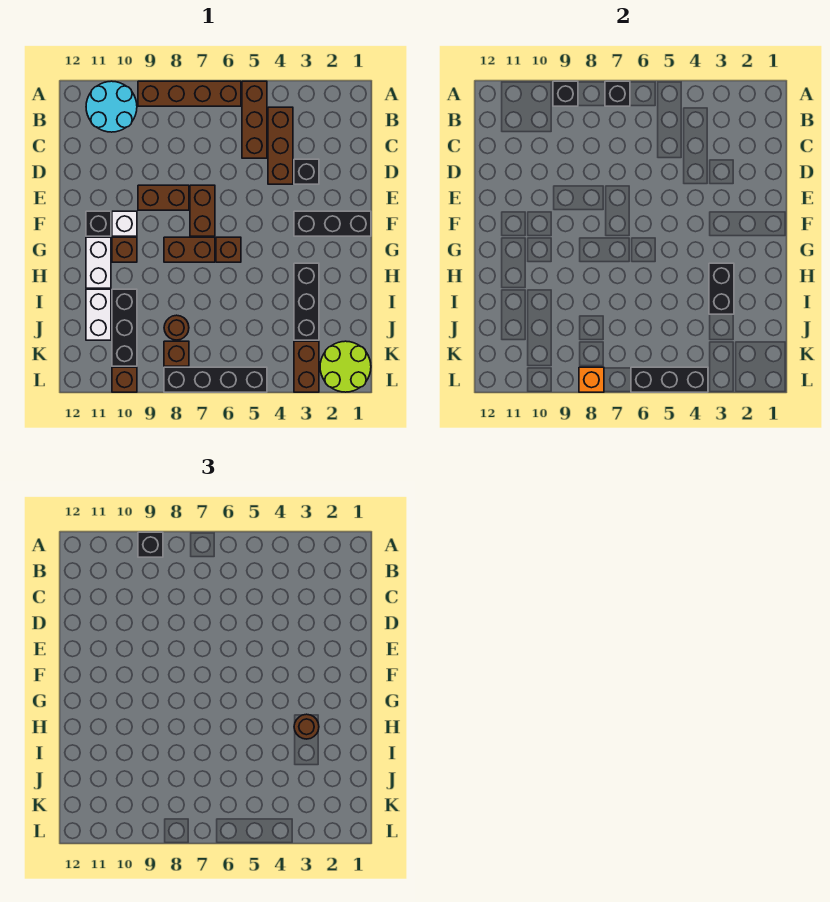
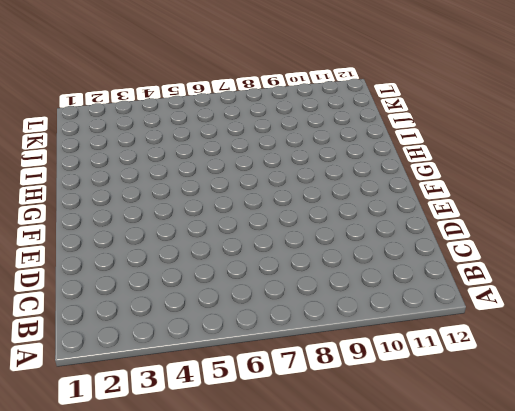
none -> brown brick A5:C5 level 1
none -> brown brick A6:A9 level 1
none -> cyan round brick A10:B11 level 1
none -> brown brick B4:D4 level 1

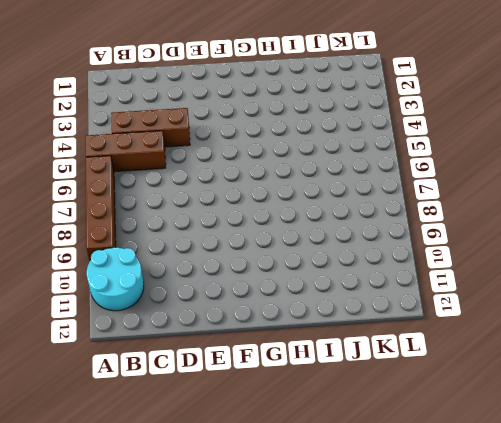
none -> black brick D3 level 1
none -> brown brick E7:F7 level 1
none -> brown brick E8:E9 level 1
none -> black brick F1:F3 level 1

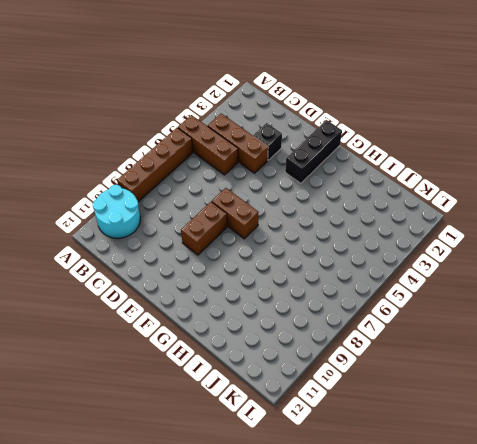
none -> white brick F10 level 1
none -> black brick F11 level 1
none -> brown brick G6 level 1
none -> brown brick G7:G8 level 1

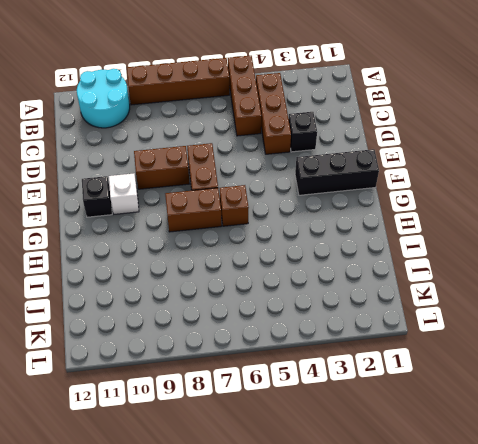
none -> brown brick G10 level 1
none -> white brick G11:H11 level 1
none -> black brick H3:J3 level 1
none -> black brick I10:K10 level 1

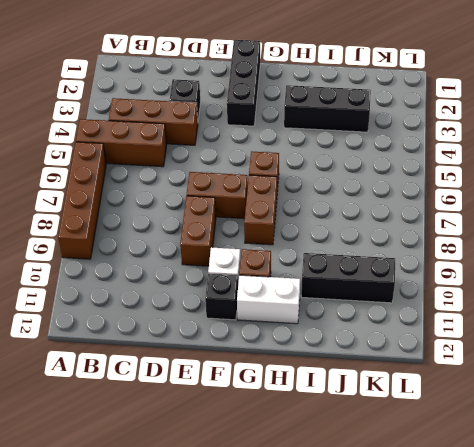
none -> cyan round brick A10:B11 level 1
none -> white brick I11:J11 level 1
none -> brown round brick J8 level 1
none -> lime round brick K1:L2 level 1

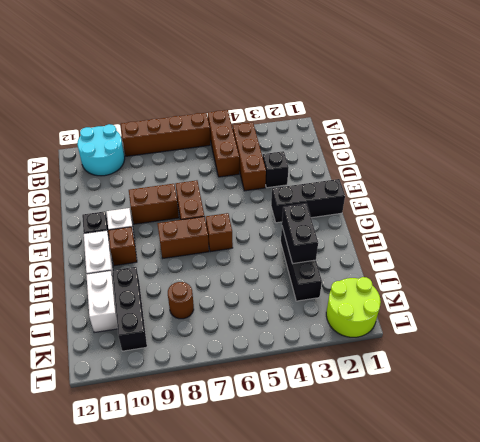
none -> brown brick K3:L3 level 1
none -> brown brick K8 level 1
none -> black brick L5:L8 level 1
none -> brown brick L10 level 1

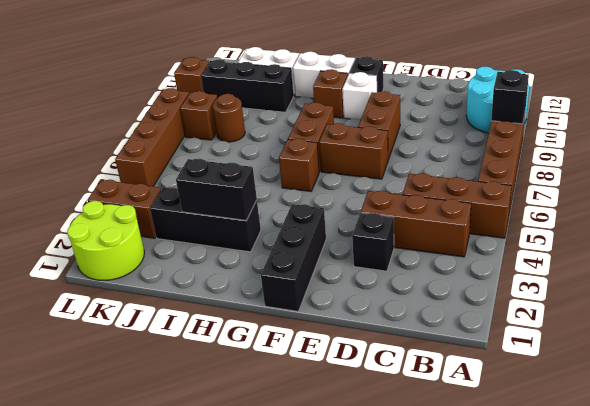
brown brick L5:L8 level 1 -> black brick L5:L8 level 1
none -> black brick A7 level 2
none -> black brick L4:L6 level 2
none -> orange brick L8 level 2
none -> black brick A9 level 3

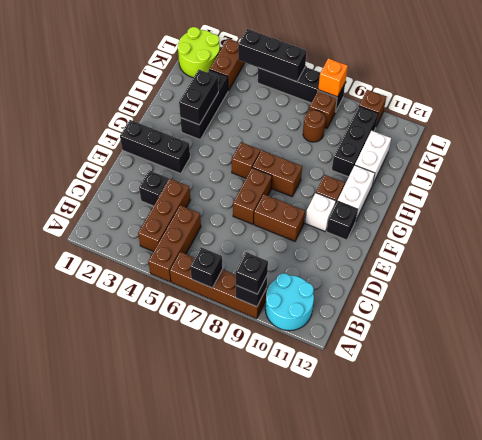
none -> brown round brick H3 level 3

